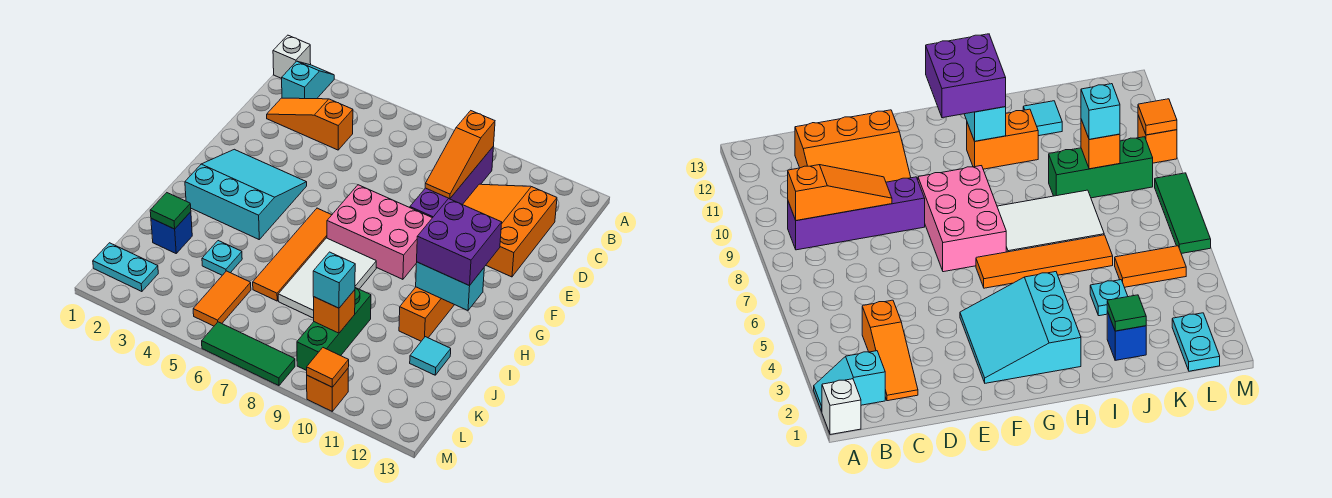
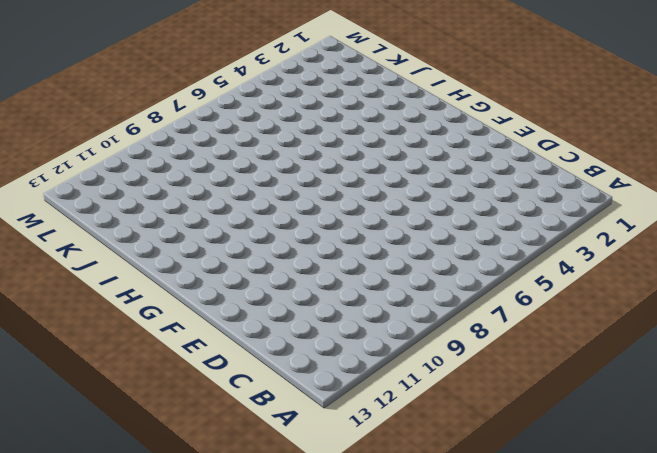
none -> white brick A1 level 1
none -> cyan slope A2:B2 level 1 top B
none -> purple brick B9:E9 level 1

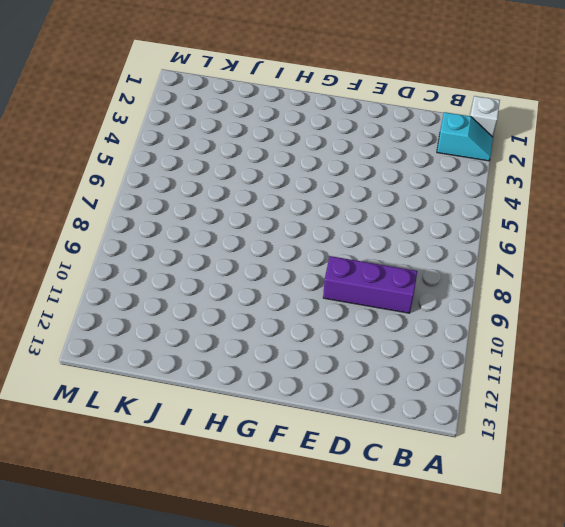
purple brick C9:E9 level 1 -> purple brick B9:E9 level 1
none -> orange slope C2:C4 level 1 top 4
none -> orange slope C10:E12 level 1 top 12
none -> cyan slope F2:H4 level 1 top H

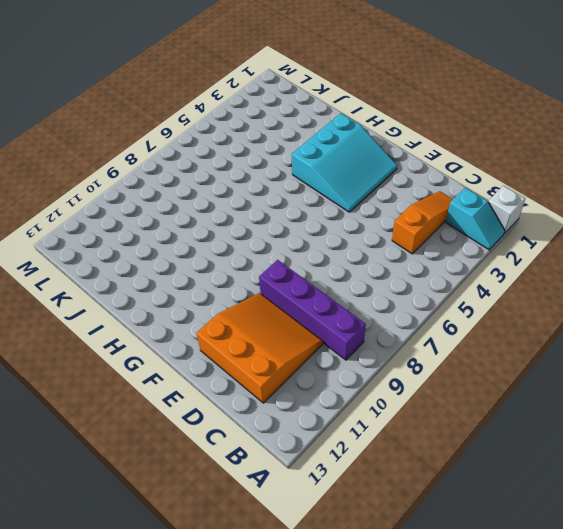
none -> pink brick F7:G9 level 1
none -> orange tile G6:J6 level 1
none -> white tile H7:J8 level 1

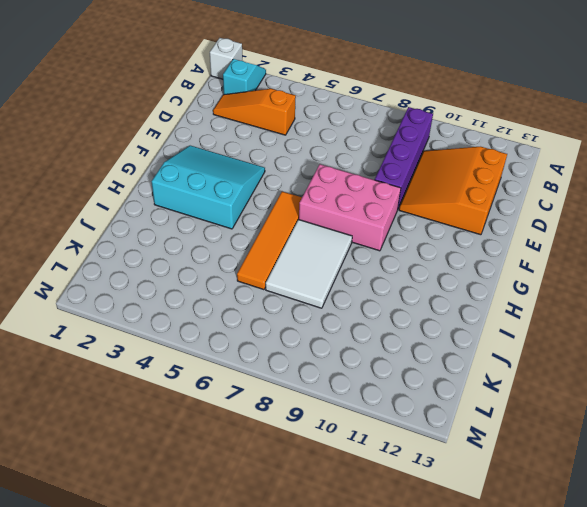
none -> orange brick H11:I11 level 1
none -> blue brick J2 level 1
none -> cyan plate J4 level 1

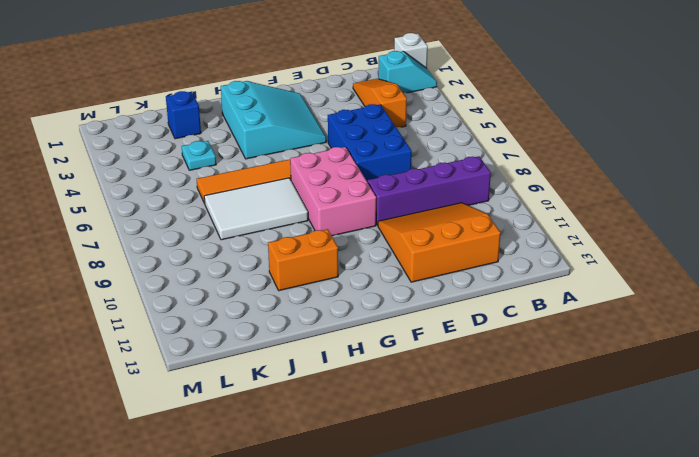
blue brick D5:E7 level 1 -> none
none -> green brick J9:L9 level 1
none -> cyan tile J12 level 1
none -> orange tile K5:L5 level 1

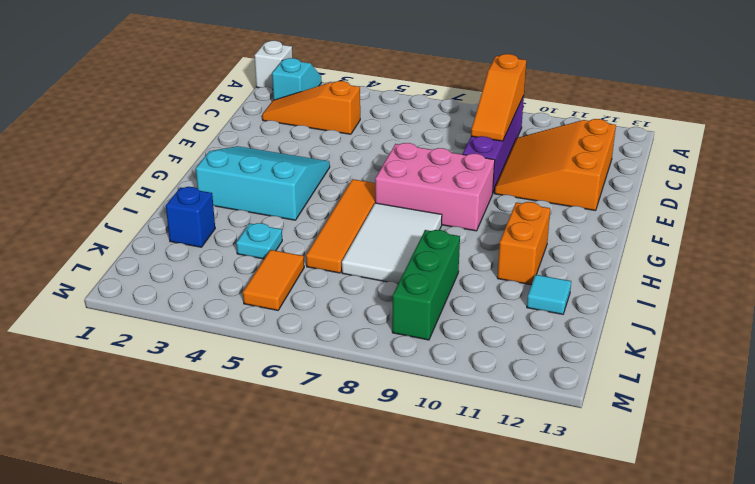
none -> cyan plate L1:L2 level 1
none -> green tile M6:M8 level 1
none -> orange brick M10 level 1

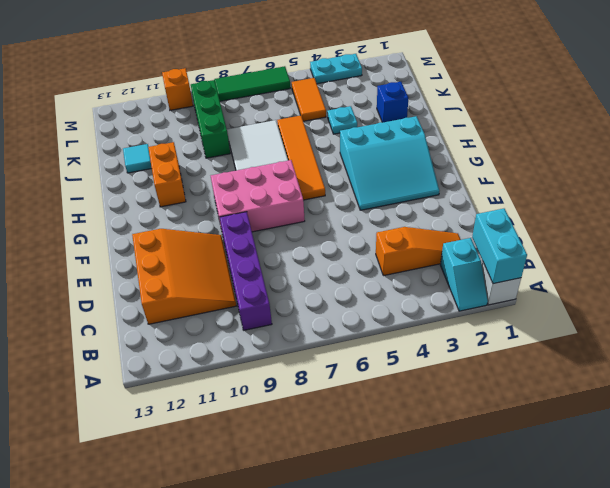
cyan brick A1:B1 level 2 -> cyan brick H11:H12 level 2
cyan plate M3:M4 level 1 -> cyan plate L1:L2 level 1
none -> orange slope B9:D9 level 2 top B
none -> green tile J2 level 2
none -> orange brick K9 level 2

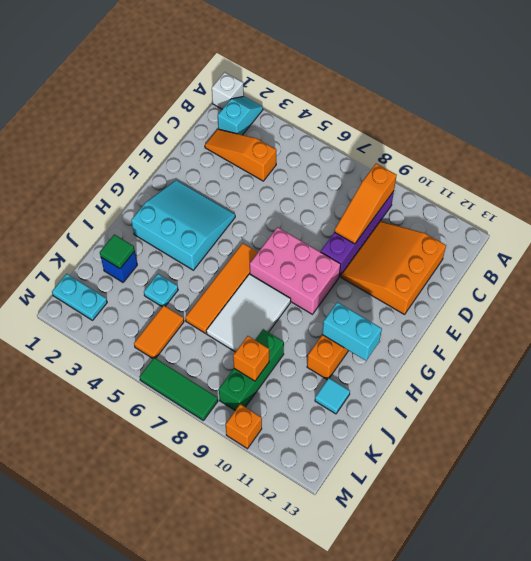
none -> orange tile M10 level 2
none -> purple brick G11:H12 level 3
none -> cyan brick K9 level 3

